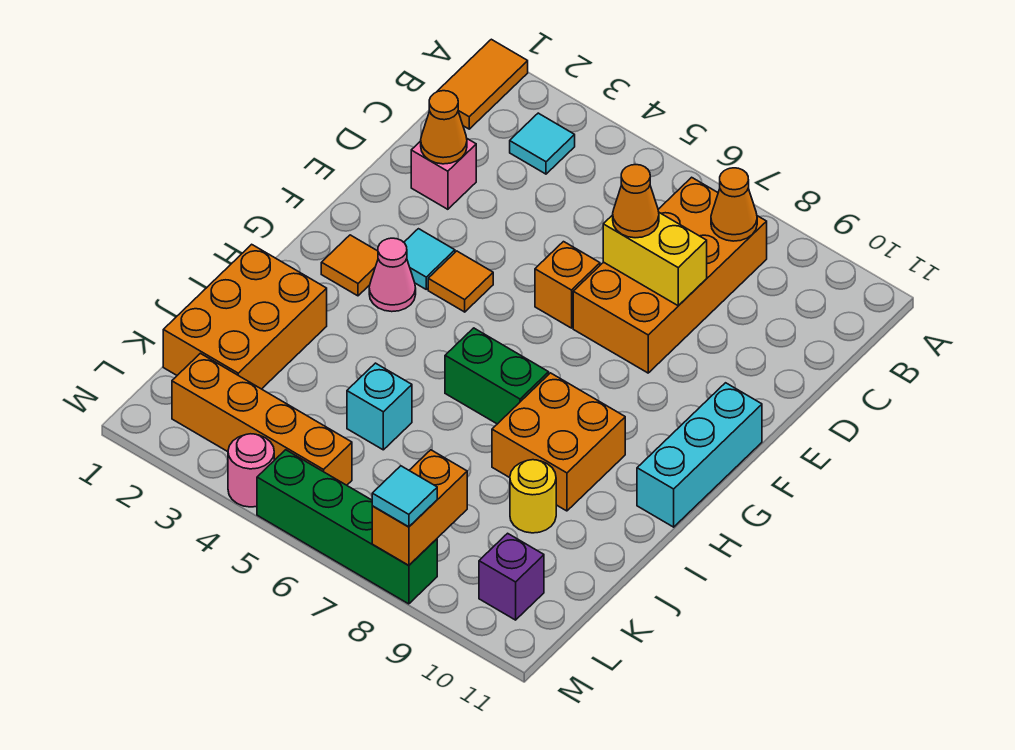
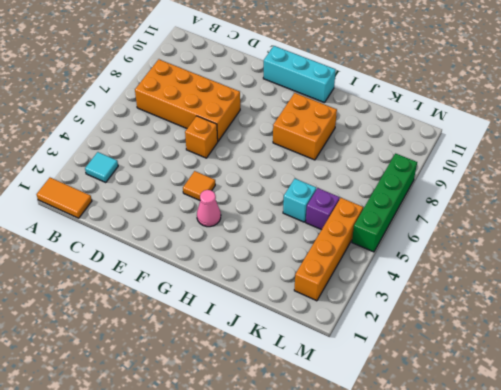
purple brick K5 level 1 -> purple brick L10 level 1
none -> pink brick D2 level 1
none -> cyan tile F3 level 1
none -> orange tile G2 level 1

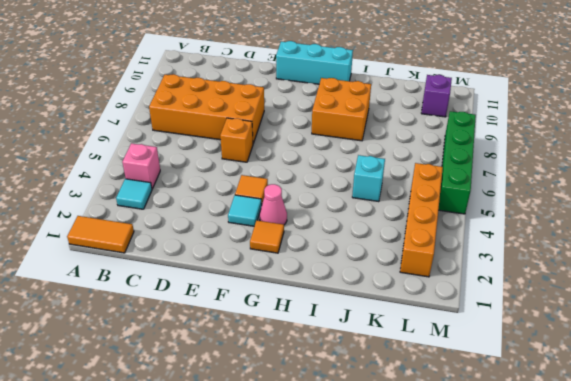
pink brick B4 level 1 -> pink brick D2 level 1
none -> green brick H6:H7 level 1
none -> orange brick I1:K2 level 1
none -> yellow round brick J9 level 1

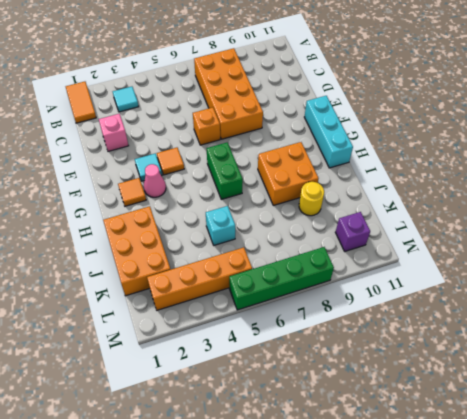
green brick G6:H6 level 1 -> green brick H6:H7 level 1
none -> pink round brick M4 level 1
none -> orange cone B8 level 2
none -> orange cone D2 level 2

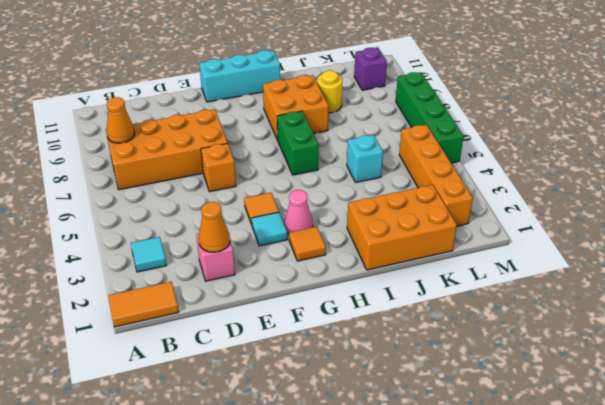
none -> pink round brick M4 level 1
none -> yellow brick D7:D8 level 2
none -> orange brick L8:M8 level 2

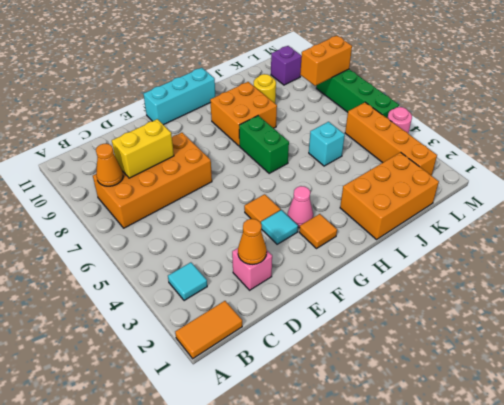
yellow brick C8:D8 level 2 -> yellow brick D7:D8 level 2
none -> orange brick E6 level 1
none -> orange cone D7 level 3
none -> cyan tile M8 level 3

